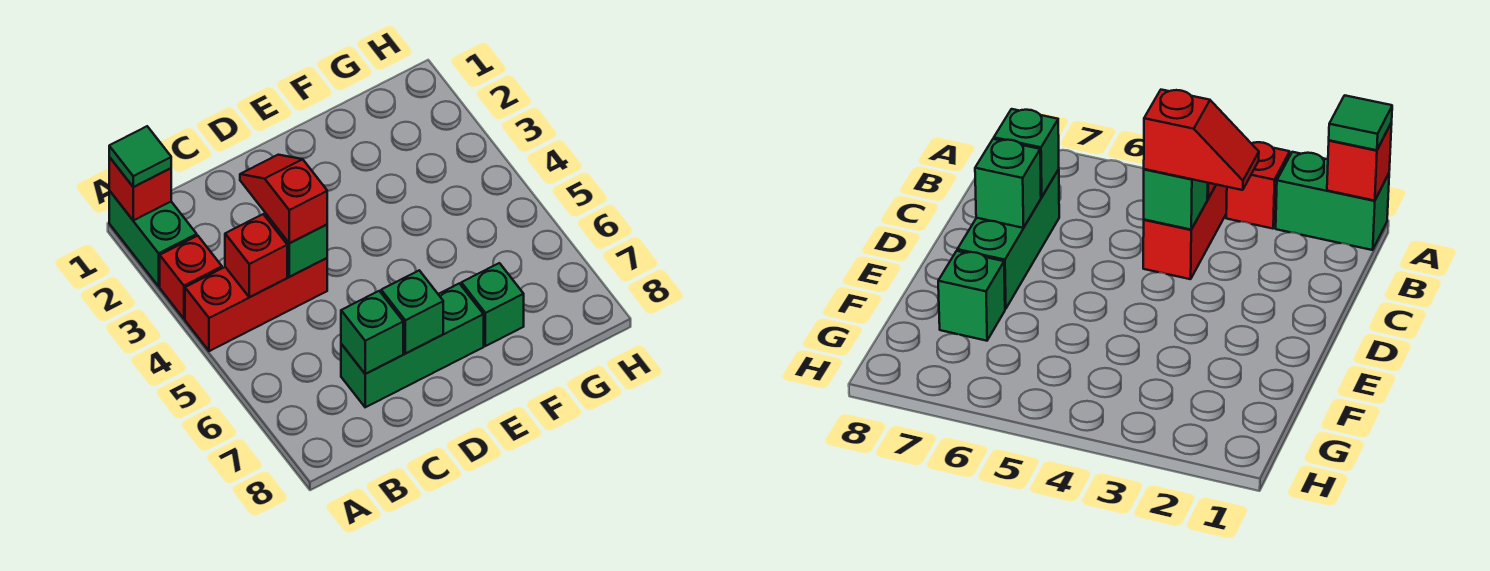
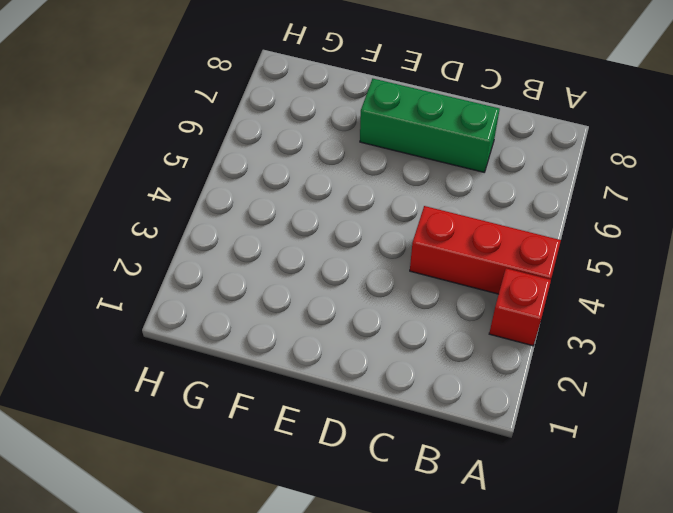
none -> green brick A1:A2 level 1
none -> green brick F7 level 1
none -> red brick A1 level 2

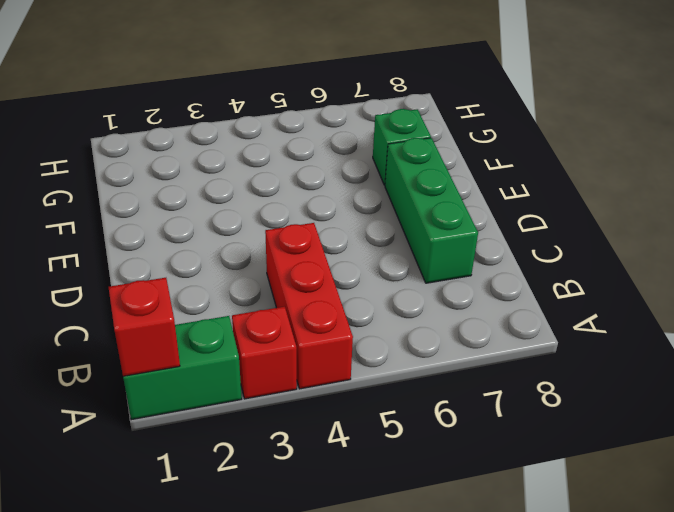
none -> red brick B4 level 2
none -> green brick C4 level 2
none -> green brick C7 level 2

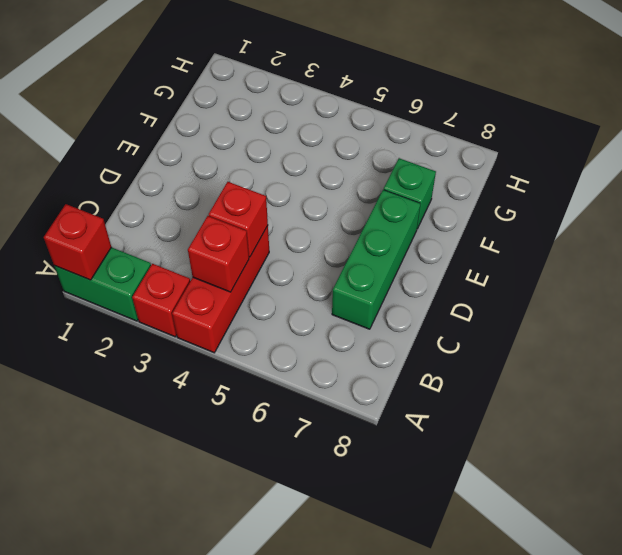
red brick C4 level 2 -> green brick C4 level 2
none -> green brick C7 level 2
none -> green brick D7 level 2
none -> green tile A1 level 3

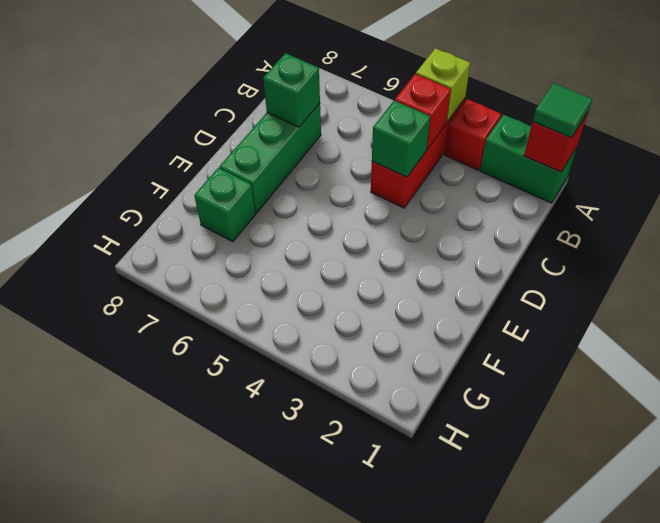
lime brick A4 level 2 -> none
none -> green brick D7 level 2
none -> red slope C3:C4 level 3 top 4

